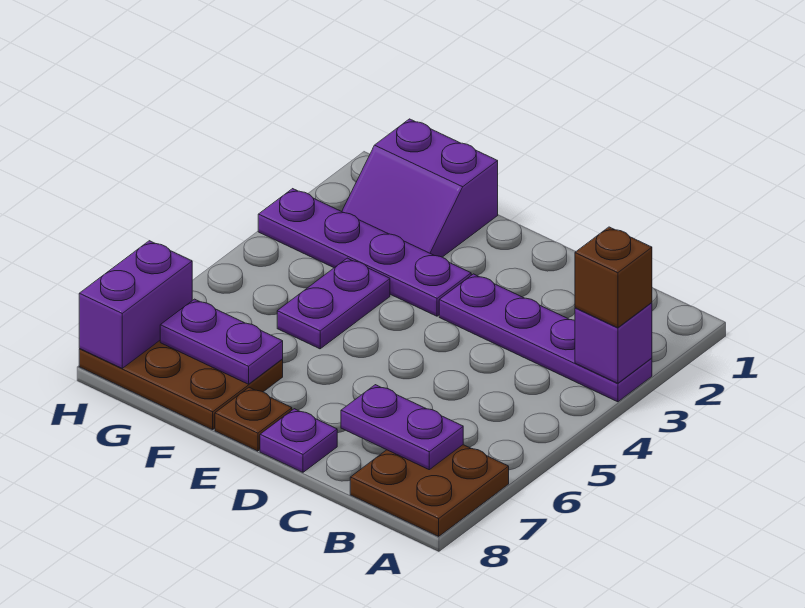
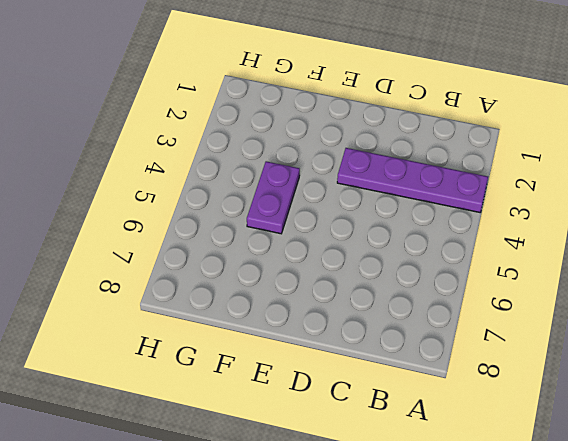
none -> brown plate A7:B8 level 1
none -> purple plate D8 level 1
none -> purple plate E3:H3 level 1

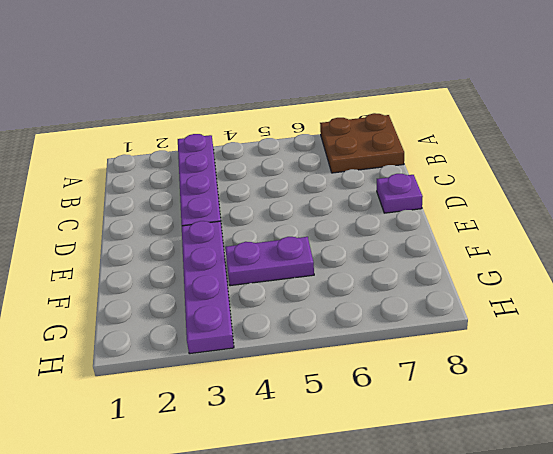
none -> brown plate E8 level 1
none -> purple slope F1:G2 level 1 top 1
none -> brown plate F7:H8 level 1

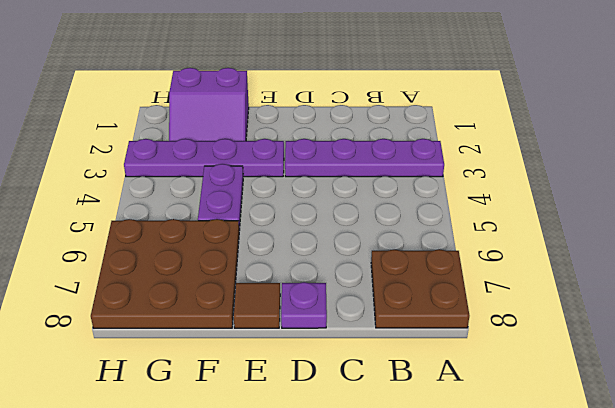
brown tile E8 level 1 -> brown plate E8 level 1
brown plate F6:H8 level 1 -> brown plate F7:H8 level 1
none -> purple brick A3 level 2
none -> purple plate B7:C7 level 2
none -> purple plate F7:G7 level 2

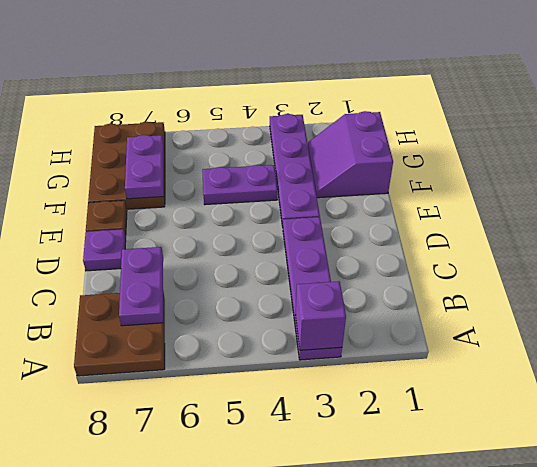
none -> purple brick H7:H8 level 2
none -> brown brick A3 level 3

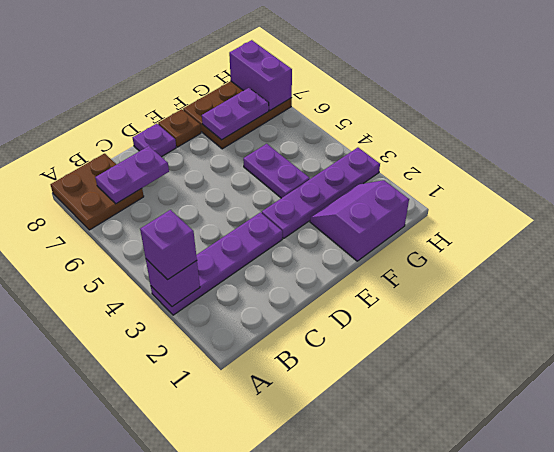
purple brick A3 level 3 -> brown brick A3 level 3

